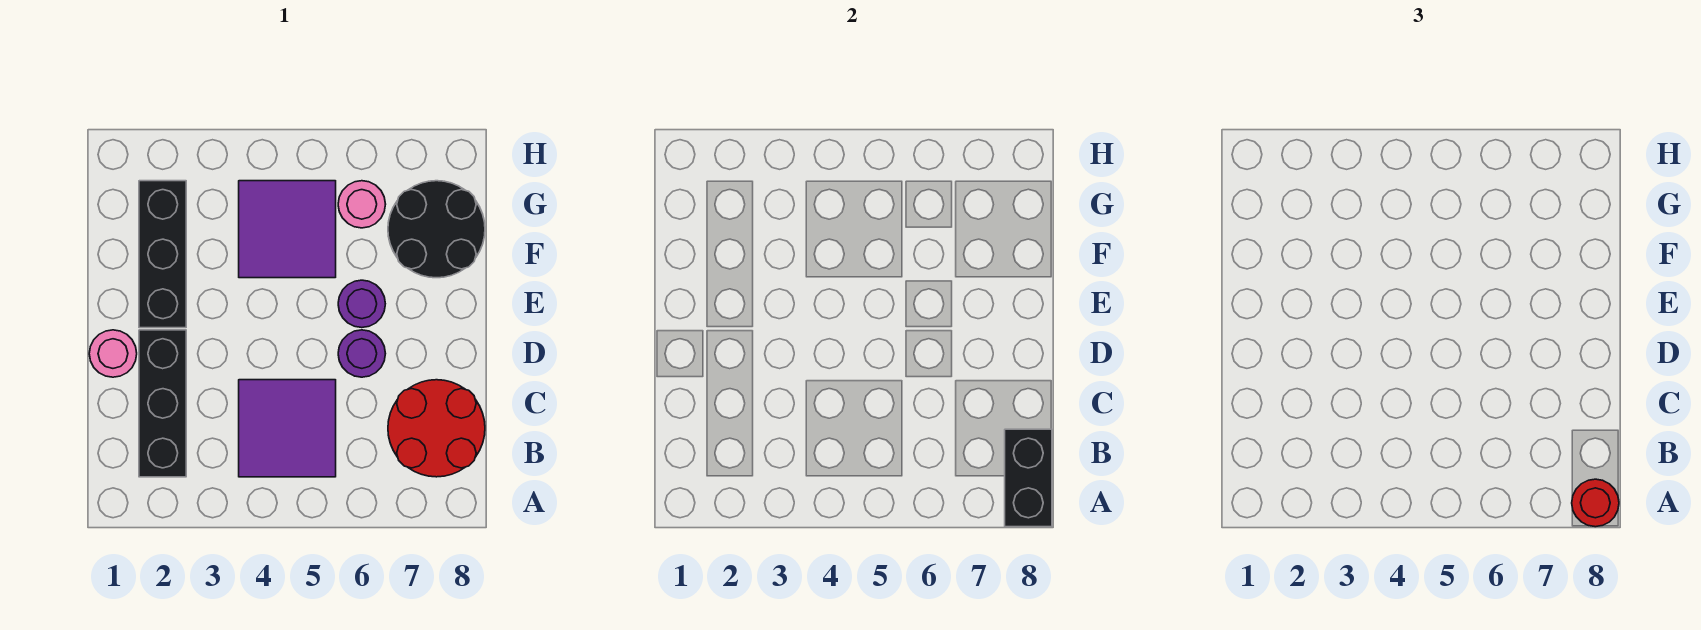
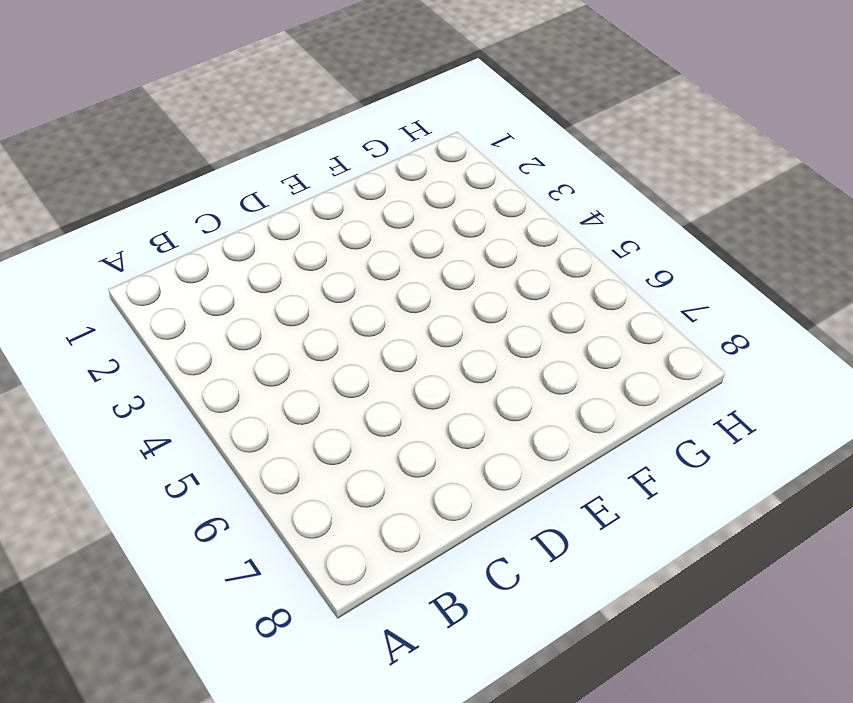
none -> black brick B2:D2 level 1
none -> purple tile B4:C5 level 1
none -> red round brick B7:C8 level 1

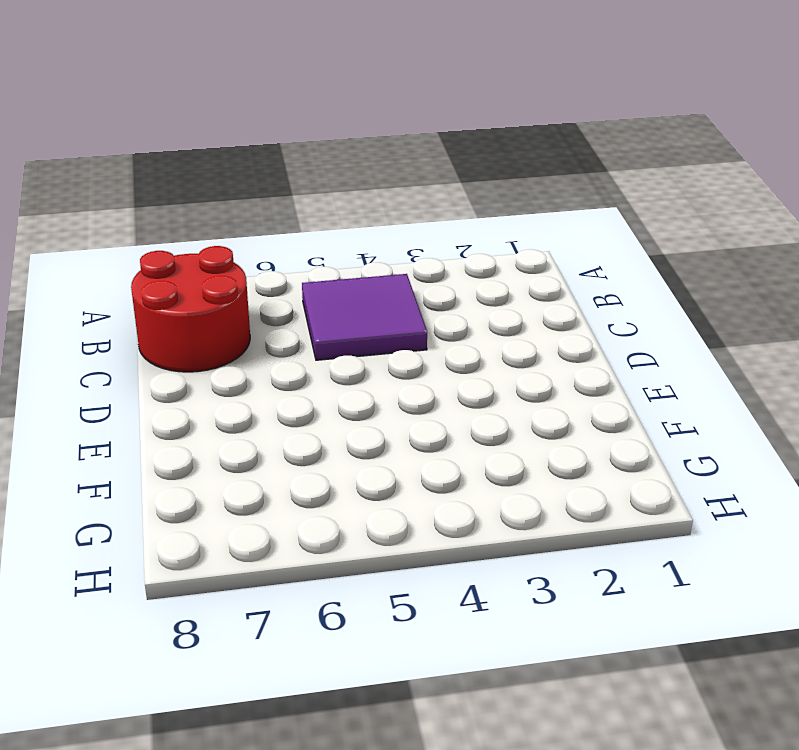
none -> black brick B2:D2 level 1
none -> pink round brick D1 level 1
none -> purple round brick D6 level 1

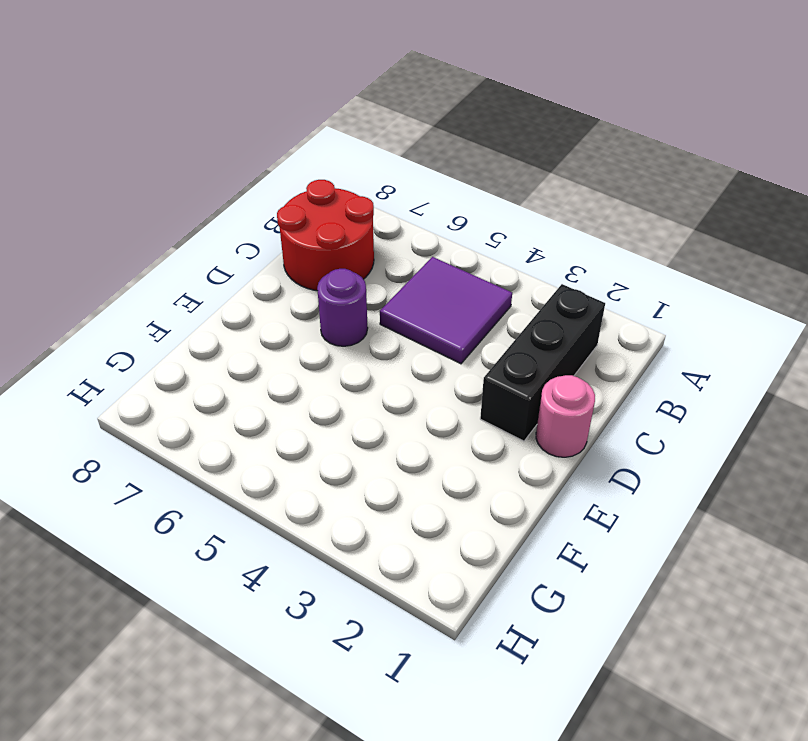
none -> black brick E2:G2 level 1
none -> purple round brick E6 level 1
none -> purple tile F4:G5 level 1

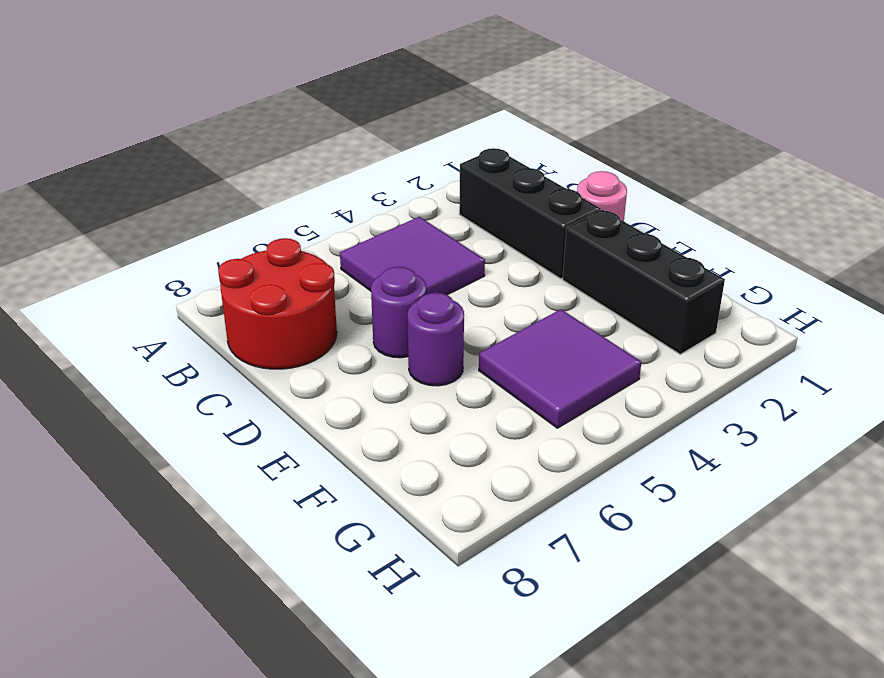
none -> black round brick F7:G8 level 1
none -> pink round brick G6 level 1
none -> black brick A8:B8 level 2

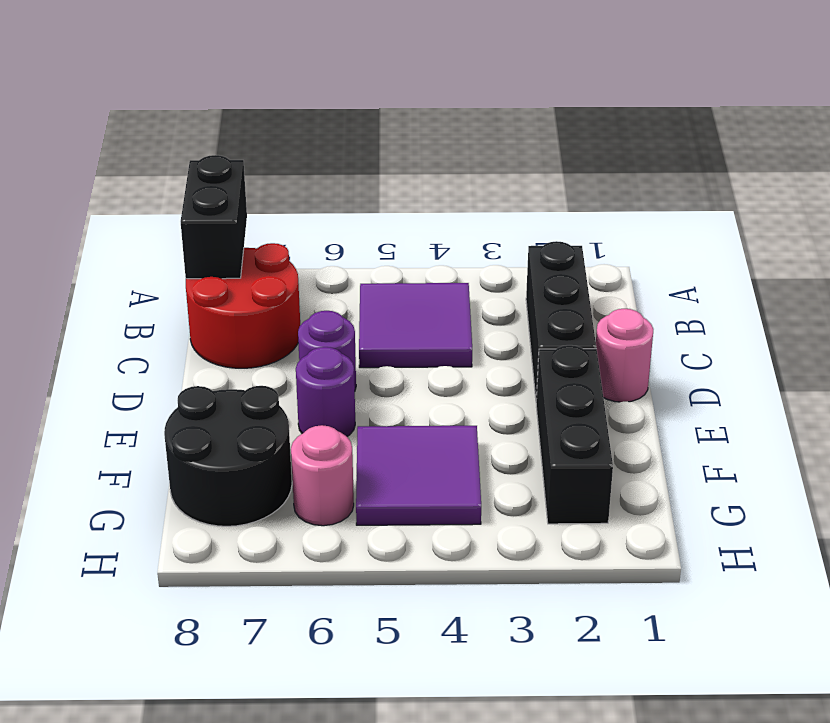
none -> red round brick A8 level 3

